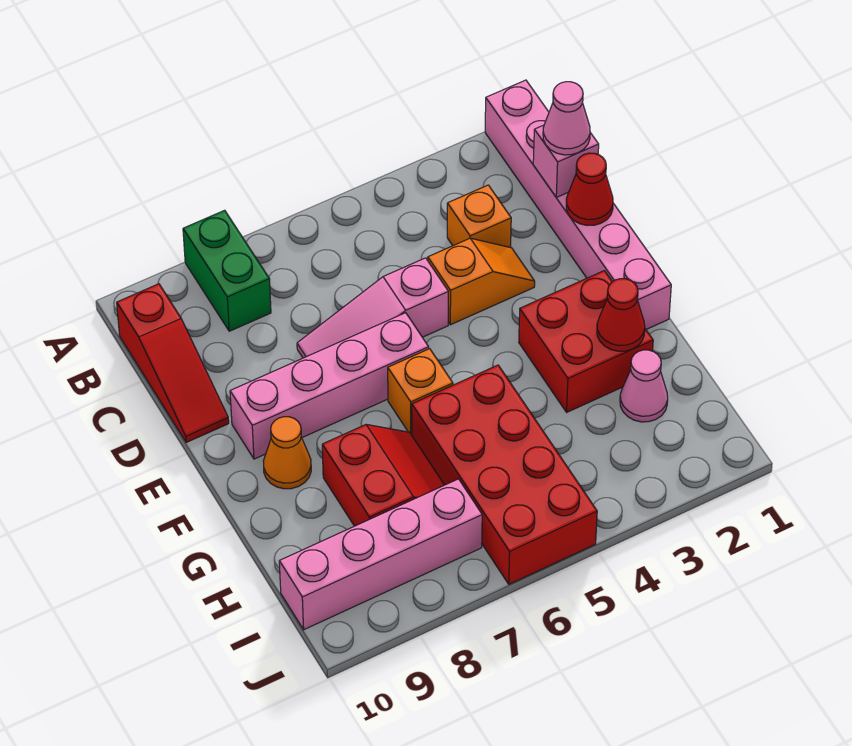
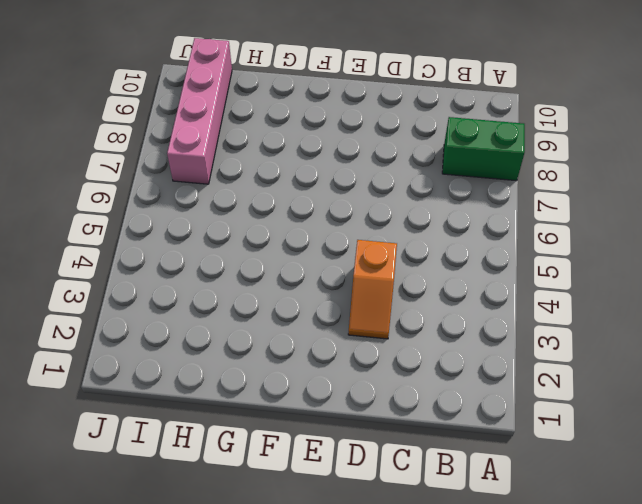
none -> pink brick A1:F1 level 1
none -> red slope B10:D10 level 1 top B
none -> orange brick C3 level 1

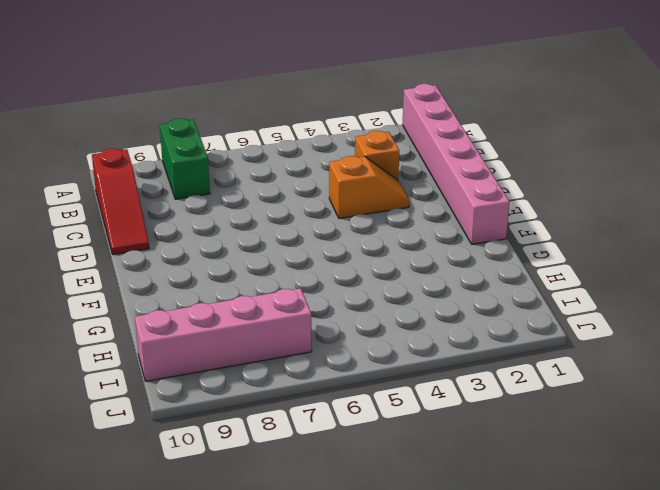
none -> pink slope D5:D7 level 1 top 5
none -> pink brick E6:E9 level 1
none -> red brick F2:G3 level 1

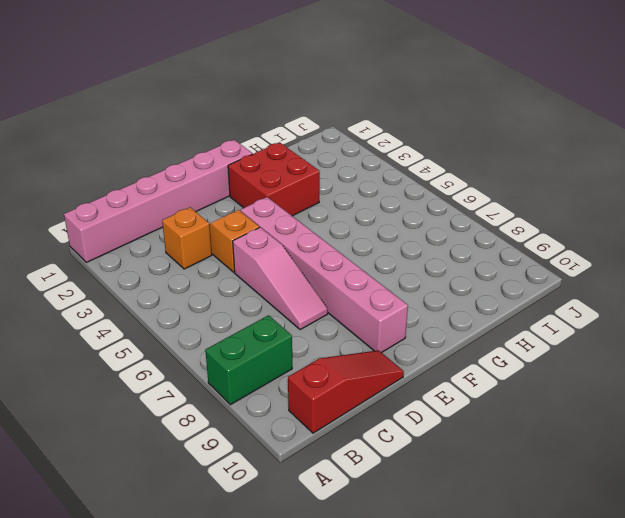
pink brick E4:E9 level 1 -> pink brick E6:E9 level 1
none -> orange brick F6 level 1
none -> orange cone F9 level 1
none -> red brick G5:J6 level 1

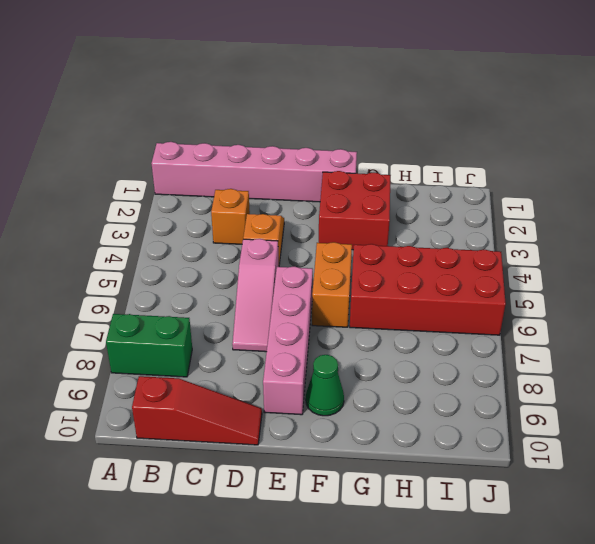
orange brick F5:F6 level 1 -> orange brick F6 level 1
green cone F9 level 1 -> orange cone F9 level 1
none -> red slope G7:H8 level 1 top 8
none -> pink cone H2 level 1
none -> pink brick I7:I10 level 1

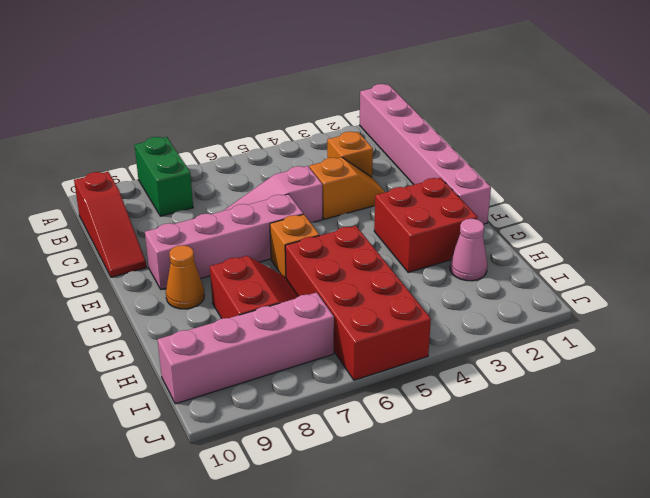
none -> pink brick C1 level 2
none -> red cone D1 level 2
none -> red cone G2 level 2

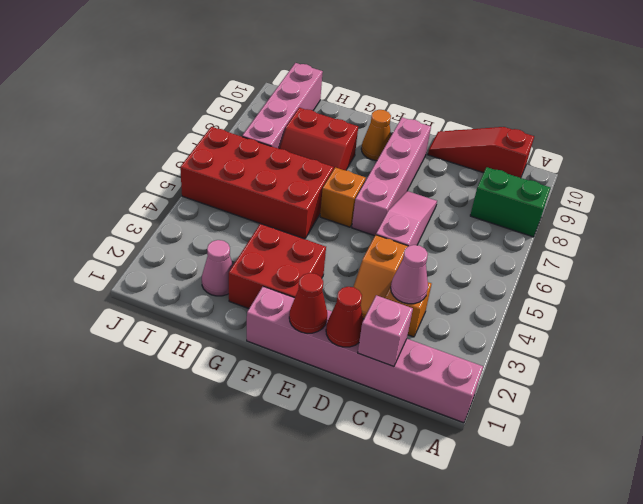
pink cone C3 level 2 -> pink cone C1 level 3
red cone E1 level 2 -> red cone G2 level 2

